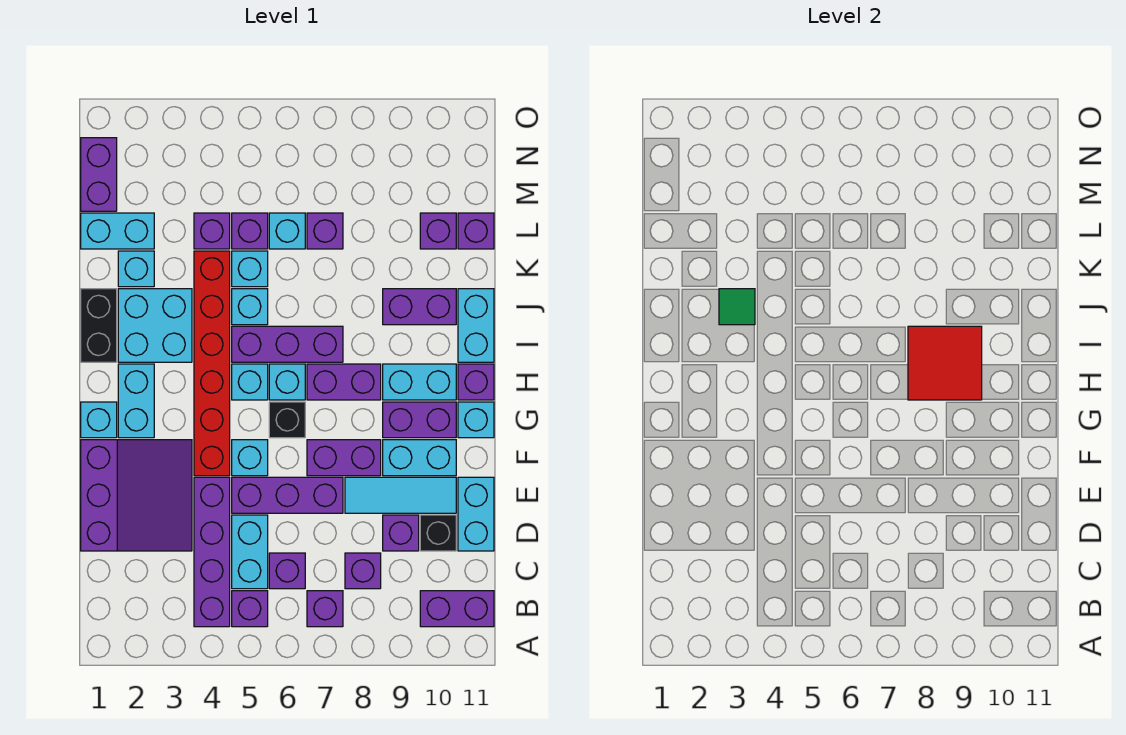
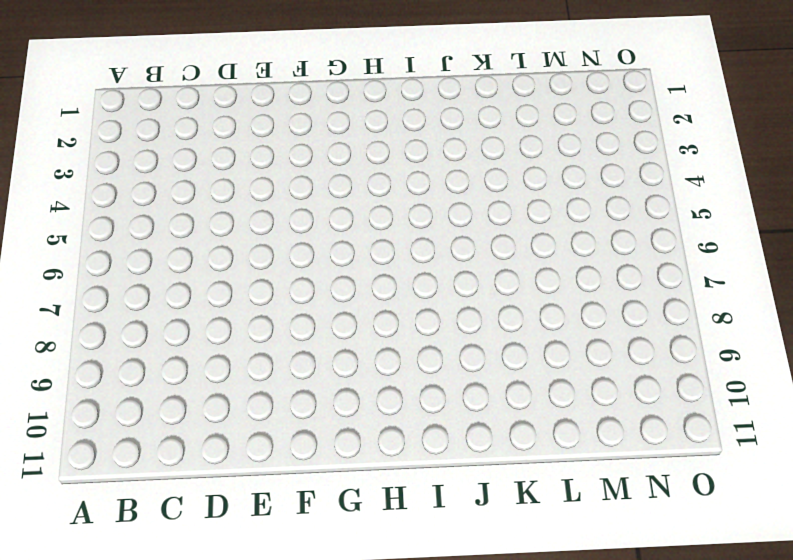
none -> purple brick B4:E4 level 1
none -> purple brick B5 level 1
none -> purple brick B7 level 1
none -> purple brick B10:B11 level 1

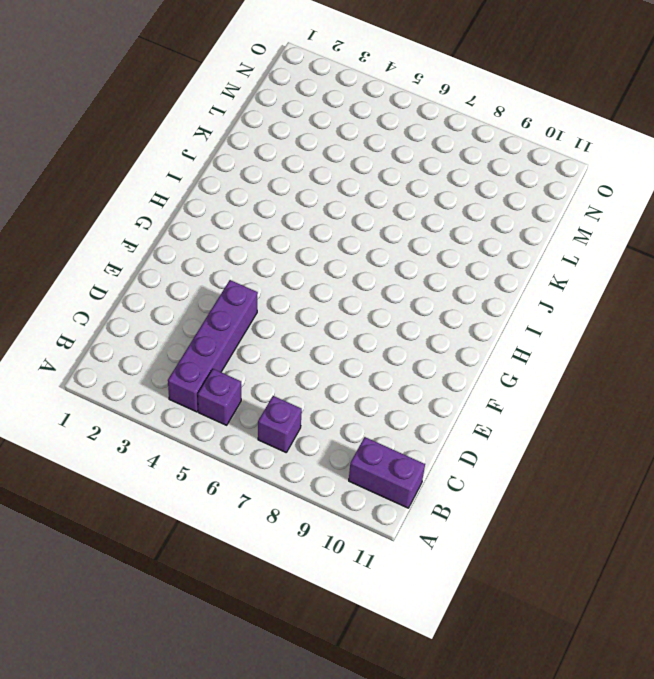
none -> cyan brick C5:D5 level 1
none -> purple brick C6 level 1
none -> purple brick C8 level 1
none -> purple slope D1:F3 level 1 top 1

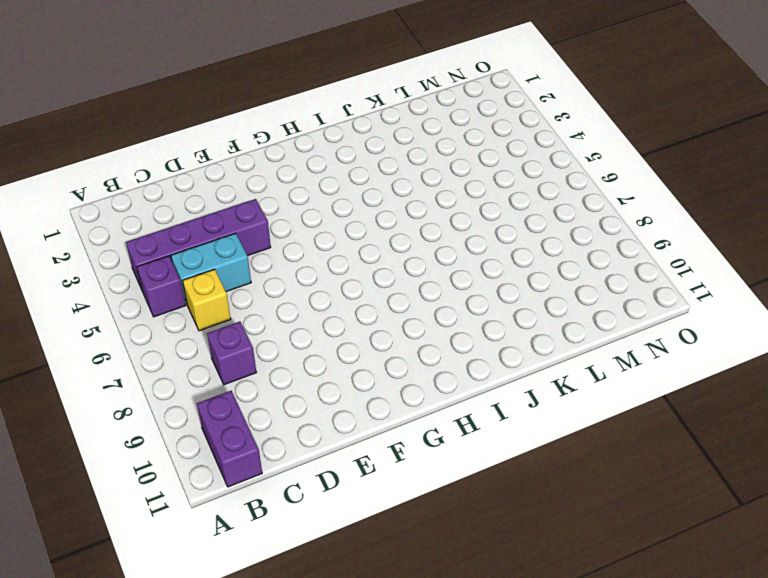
yellow brick C6 level 1 -> purple brick C6 level 1
none -> purple brick B7 level 1
none -> purple slope D1:F3 level 1 top 1
none -> purple brick D9 level 1
none -> black brick D10 level 1

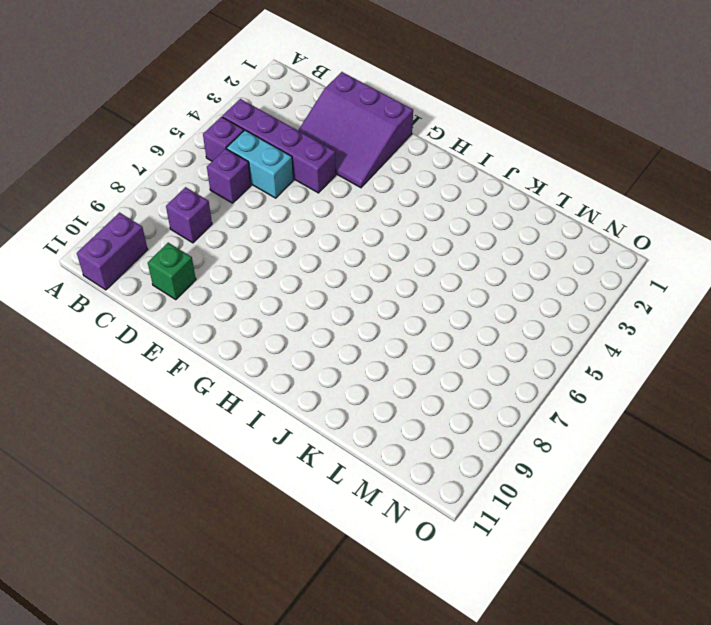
green brick D10 level 1 -> black brick D10 level 1
none -> purple brick B7 level 1
none -> purple brick D9 level 1
none -> cyan brick D11:E11 level 1
none -> purple brick E5:E7 level 1

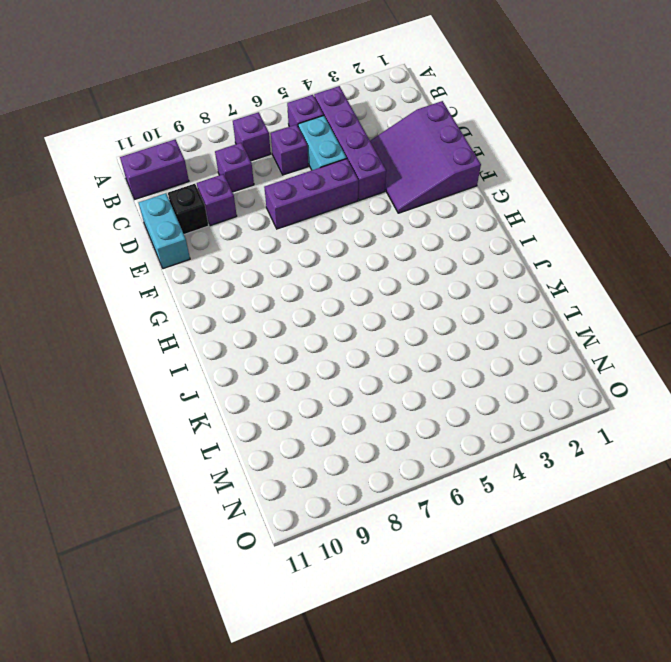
none -> cyan tile E8:E10 level 1
none -> red brick F4:K4 level 1
none -> cyan brick F5 level 1
none -> purple brick F7:F8 level 1

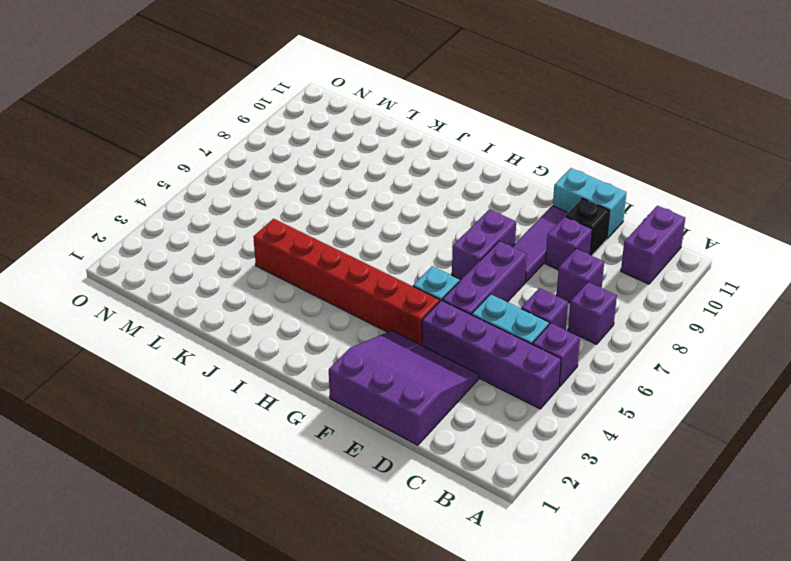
purple tile E8:E10 level 1 -> cyan tile E8:E10 level 1
none -> cyan brick F9:F10 level 1
none -> cyan brick G1 level 1
none -> cyan brick G2:H2 level 1
none -> black brick G6 level 1

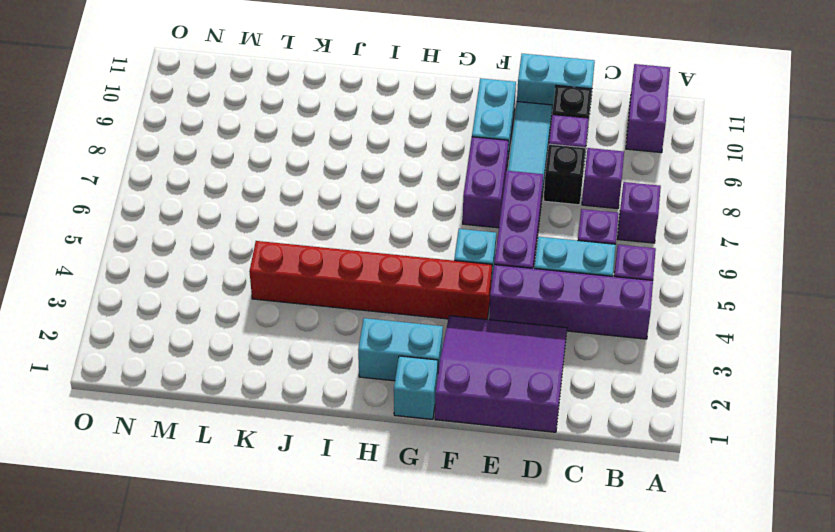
black brick D8 level 1 -> black brick G6 level 1
none -> purple brick G9:G10 level 1
none -> cyan brick G11 level 1
none -> cyan brick H5 level 1
none -> cyan brick H6 level 1

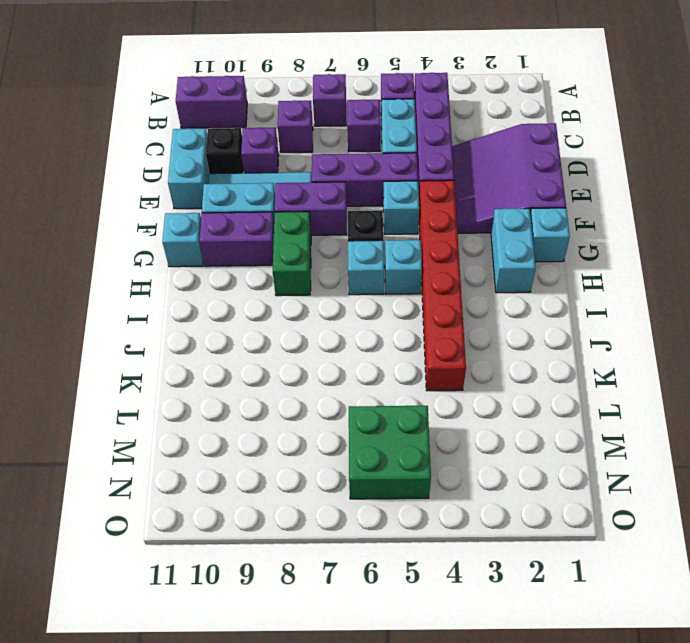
green brick G8:H8 level 1 -> purple brick H7:H8 level 1
green brick M5:N6 level 1 -> none
none -> cyan brick H9:H10 level 1
none -> purple brick H11 level 1
none -> black brick I1:J1 level 1
none -> cyan brick I2:J3 level 1

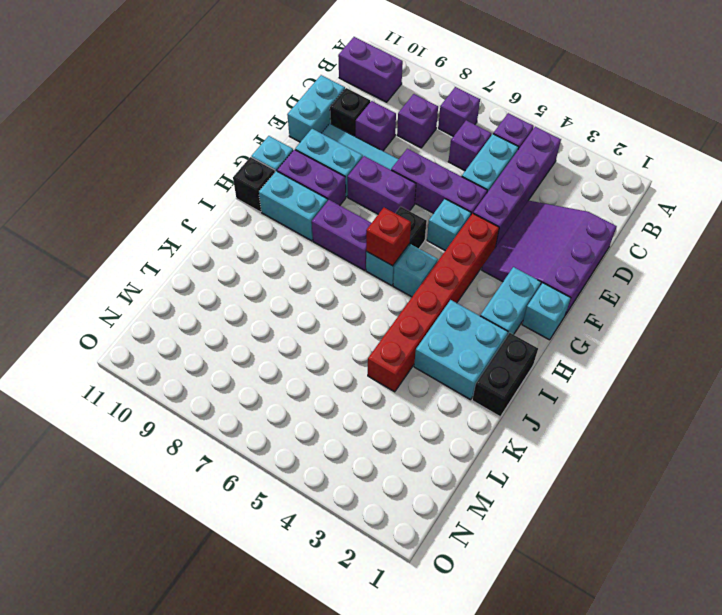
red brick H6 level 2 -> none
black brick H11 level 1 -> purple brick H11 level 1
none -> purple brick I5:I7 level 1
none -> cyan brick I11:J11 level 1
none -> cyan brick J5 level 1
none -> purple brick J9:J10 level 1

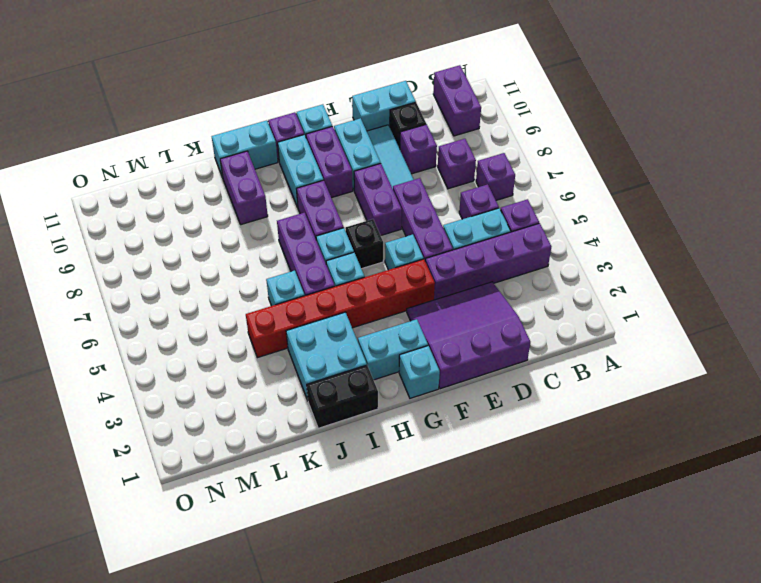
none -> cyan brick K2 level 1
none -> cyan brick K5 level 1
none -> cyan brick L1:L2 level 1
none -> purple brick L4 level 1

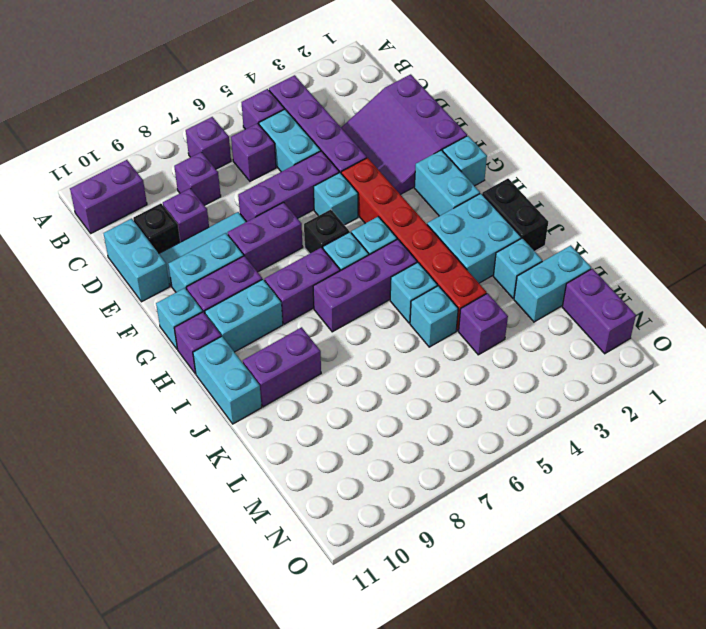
none -> purple brick L5 level 1
none -> cyan brick L6 level 1
none -> purple brick L7 level 1
none -> purple brick L10 level 1

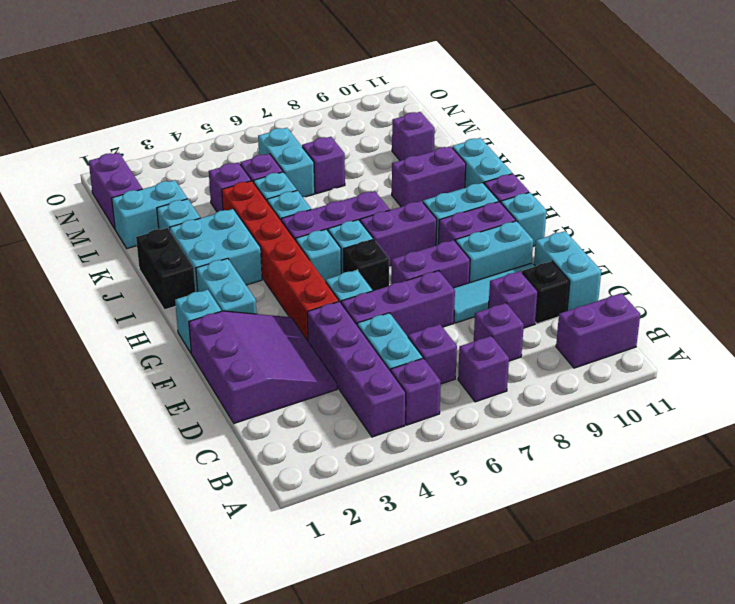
cyan brick L6:M6 level 1 -> cyan brick L6 level 1
none -> purple brick L11 level 1
none -> red tile H8:I9 level 2
none -> green tile J3 level 2

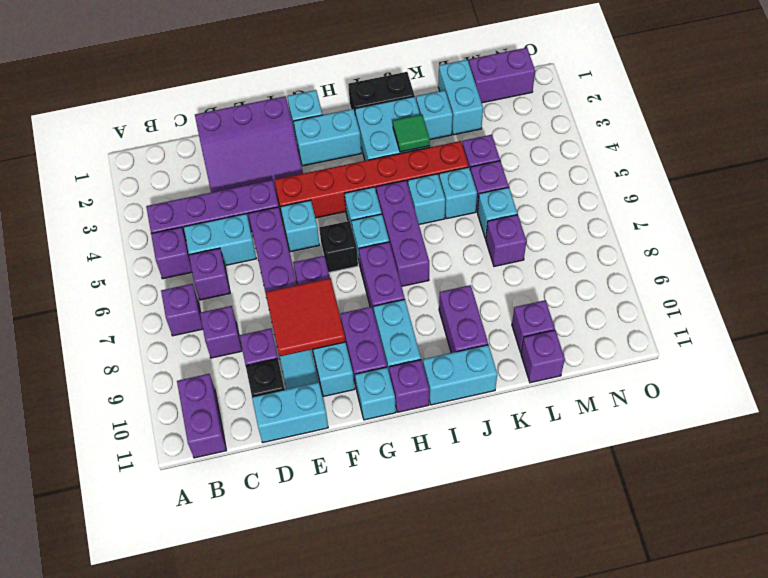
red tile E8:F9 level 2 -> red tile H8:I9 level 2

